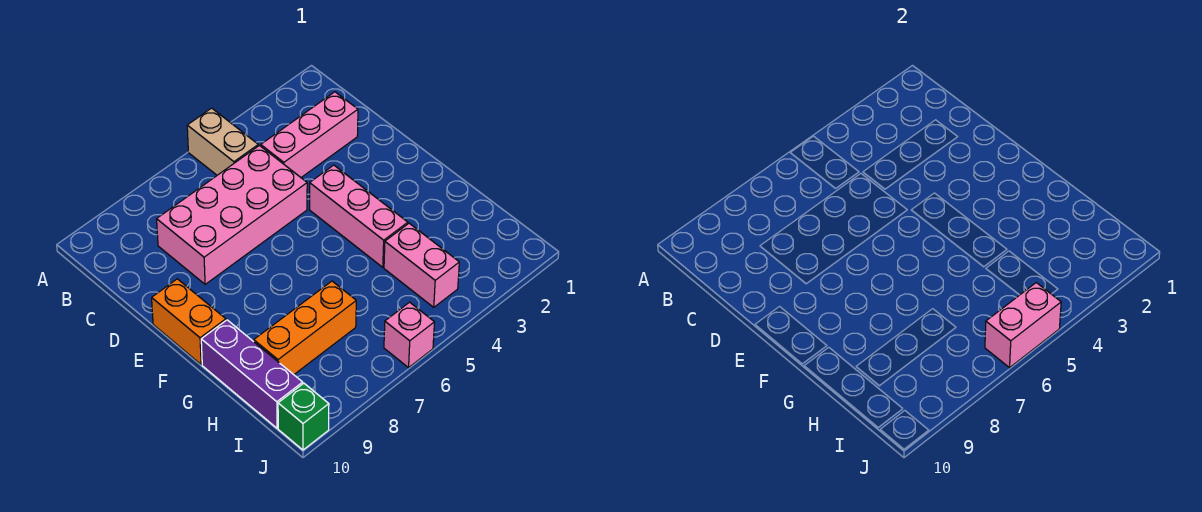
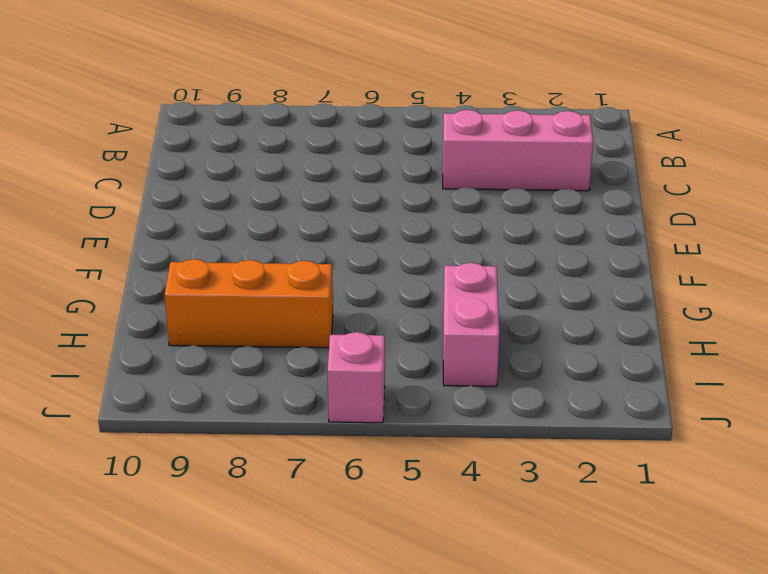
none -> tan brick A5:B5 level 1
none -> pink brick C5:D8 level 1

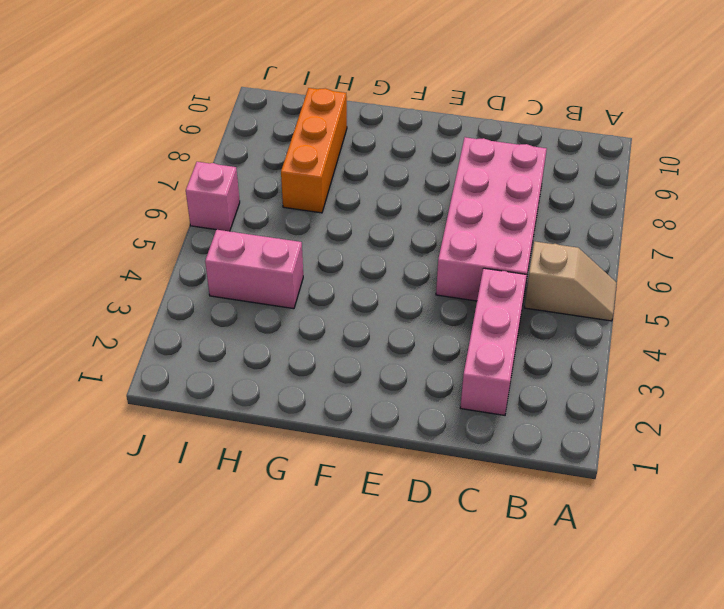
tan slope A5:B5 level 1 top B -> tan brick A5:B5 level 1
none -> pink brick E4:G4 level 1
none -> orange brick E10:F10 level 1

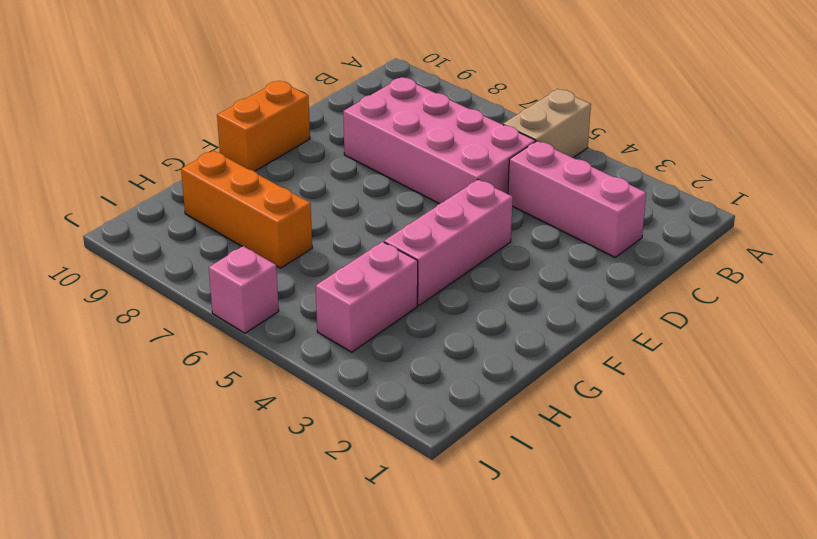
none -> purple brick G10:I10 level 1
none -> green brick J10 level 1

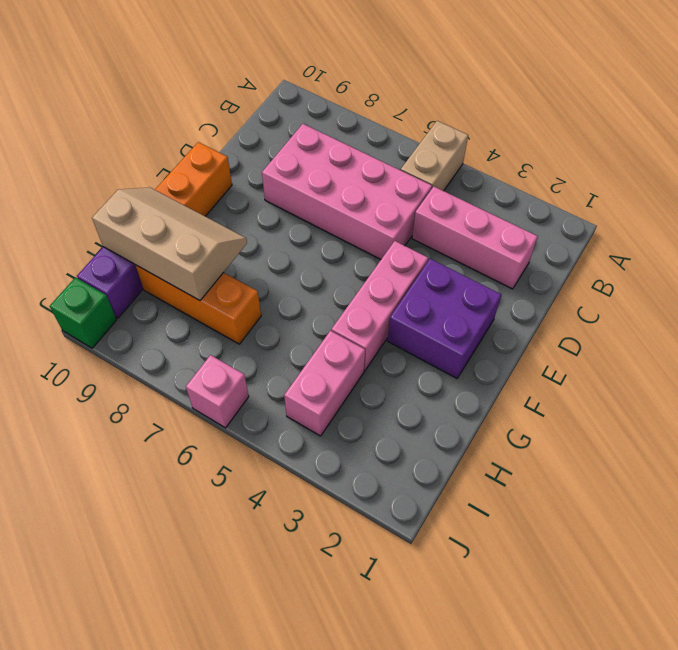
purple brick E2:F3 level 1 -> none
tan slope G8:H10 level 2 top H -> none
none -> pink brick J5:J6 level 2

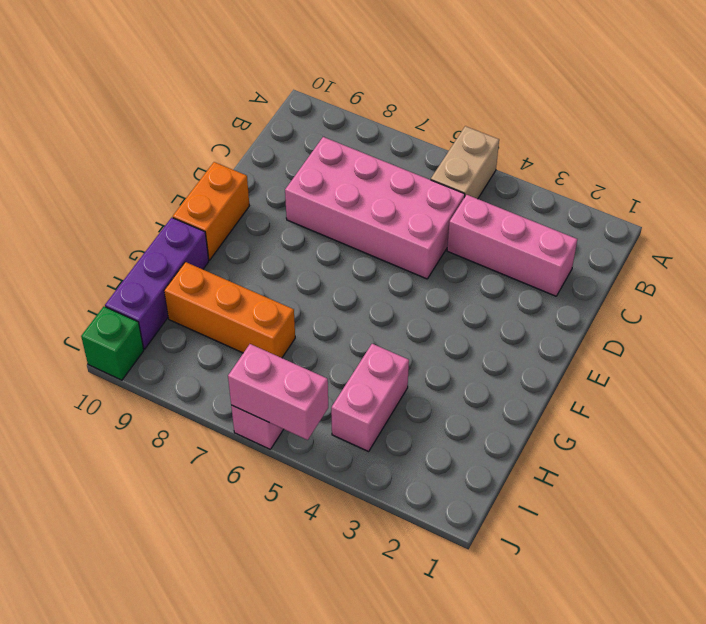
none -> pink brick E4:G4 level 1

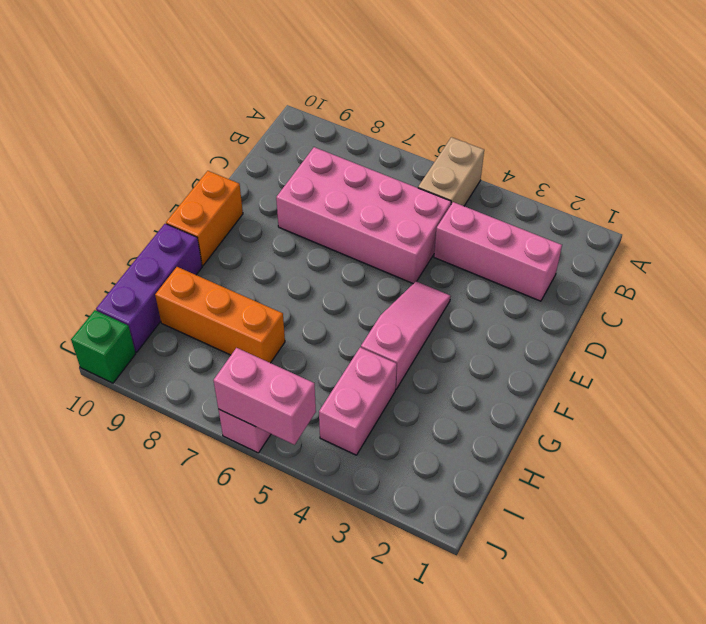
pink slope E4:G4 level 1 top G -> pink brick E4:G4 level 1

